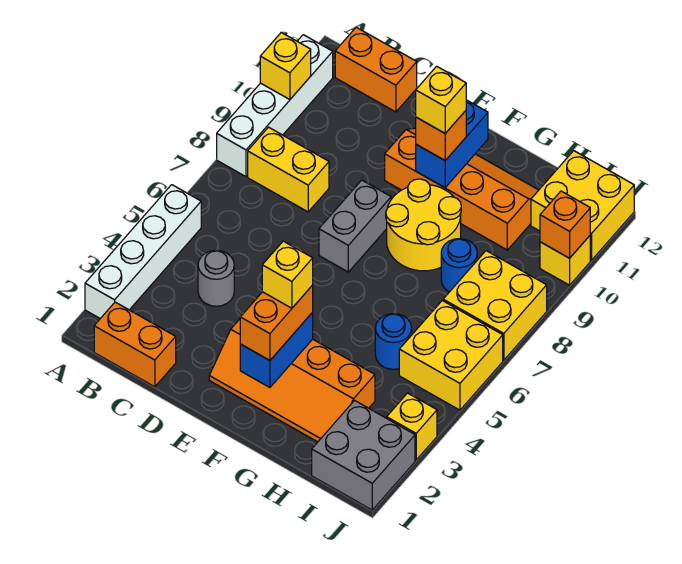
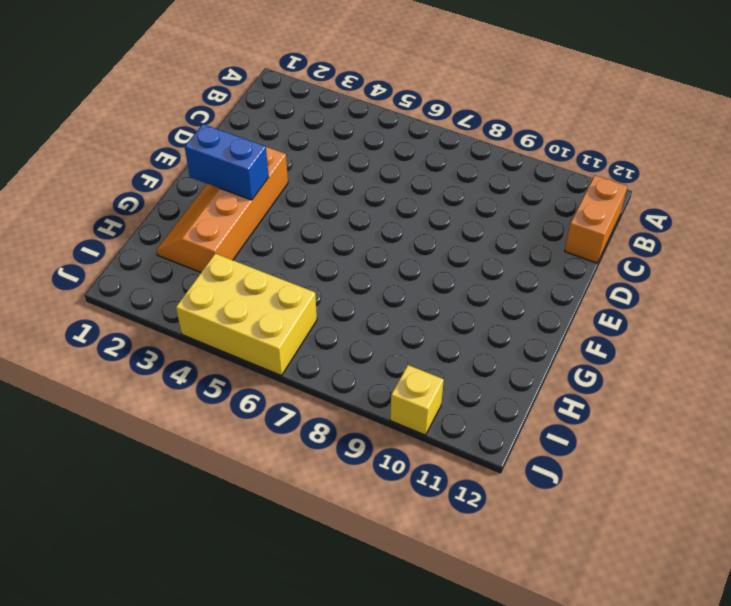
yellow brick I4:J6 level 1 -> yellow brick I5:J6 level 1
none -> white brick A2:A5 level 1
none -> white brick A8:A11 level 1
none -> orange brick B1:C1 level 1

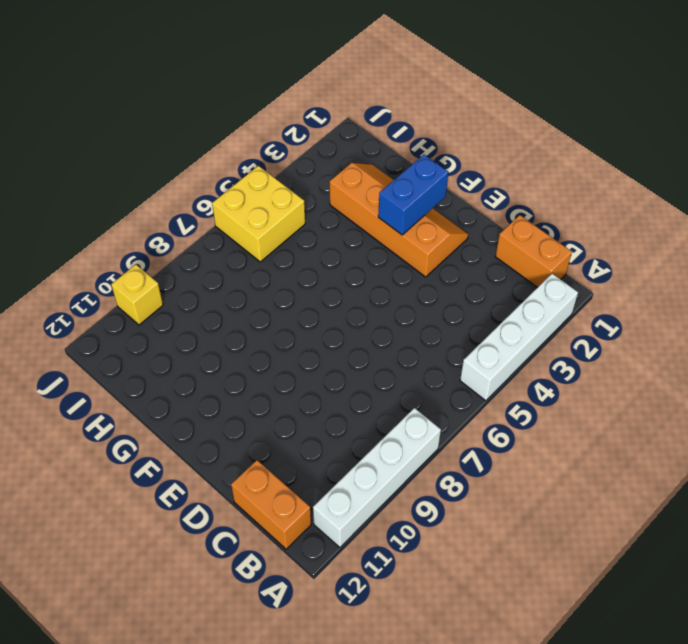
none -> yellow brick B8:C8 level 1
none -> grey round brick C4 level 1
none -> grey brick E7:E8 level 1

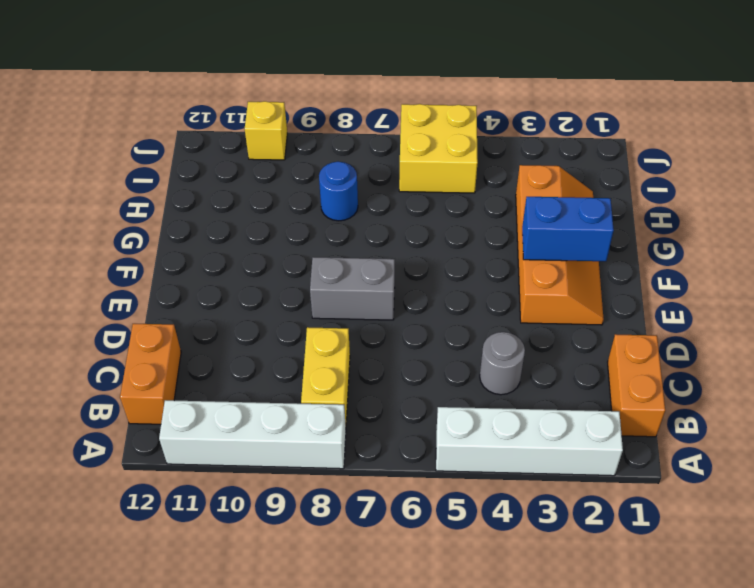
none -> orange slope E10:H11 level 1 top 10
none -> yellow round brick F8:G9 level 1
none -> blue round brick H5 level 1

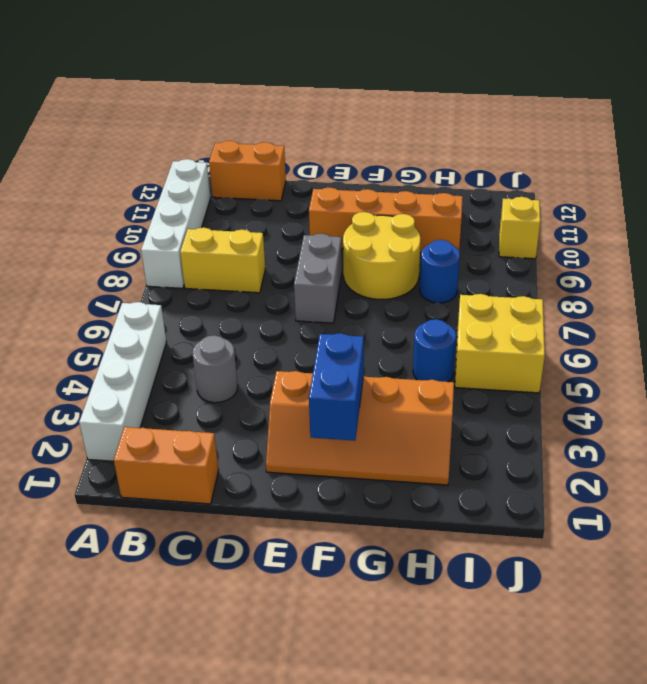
none -> grey brick I1:J2 level 1
none -> yellow brick I7:J8 level 1
none -> yellow brick I11:J12 level 1

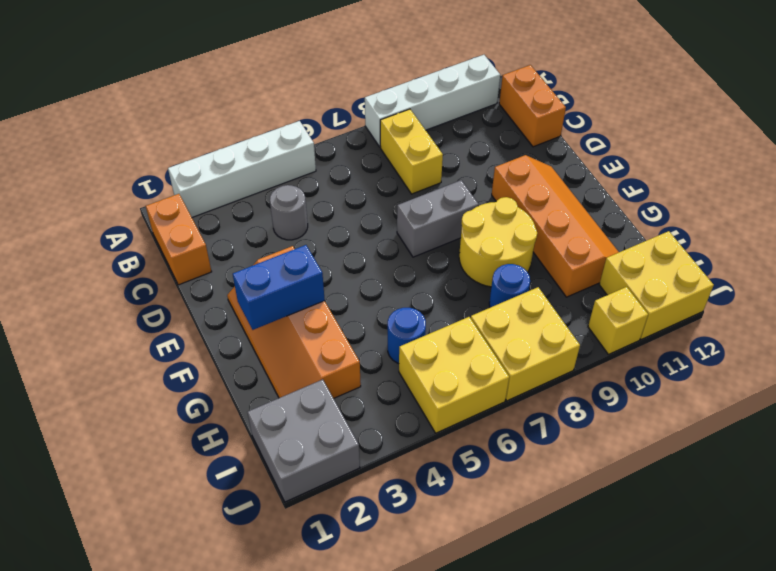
none -> yellow brick J3 level 1
none -> yellow brick A10 level 2
none -> blue brick F10:F11 level 2

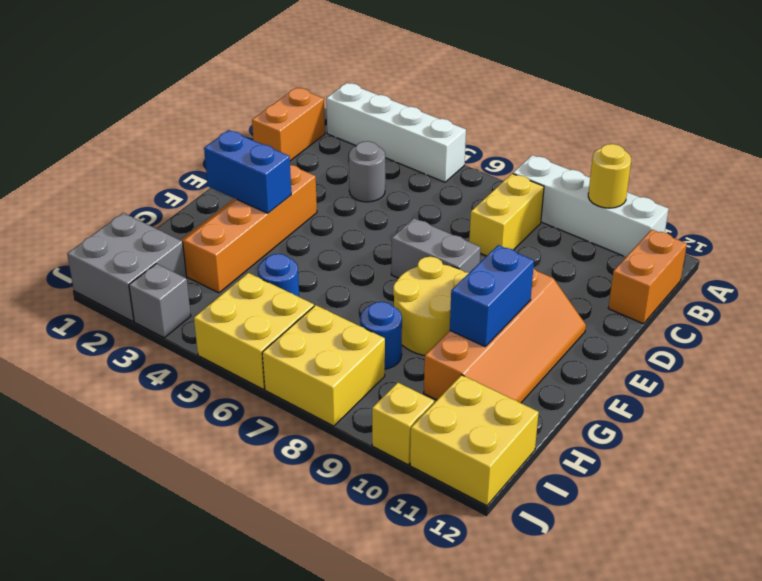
yellow round brick A10 level 2 -> yellow brick A10 level 2
blue brick F10:G10 level 2 -> blue brick F10:F11 level 2
grey brick J3 level 1 -> yellow brick J3 level 1
none -> orange brick J10 level 2
none -> orange brick F2:F3 level 3
none -> orange brick F10 level 3

